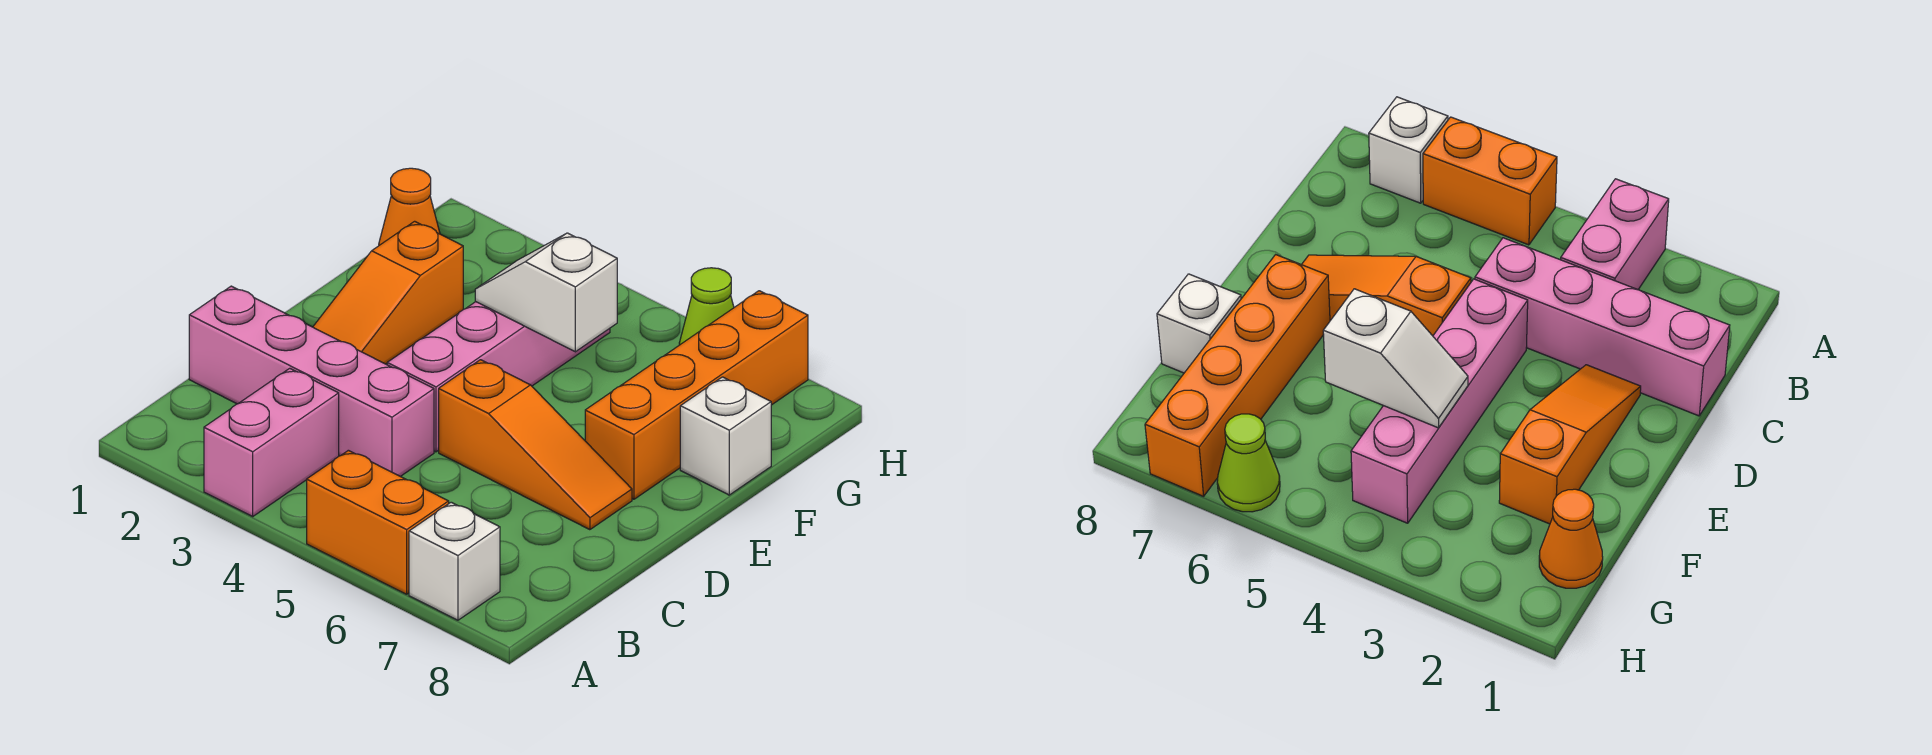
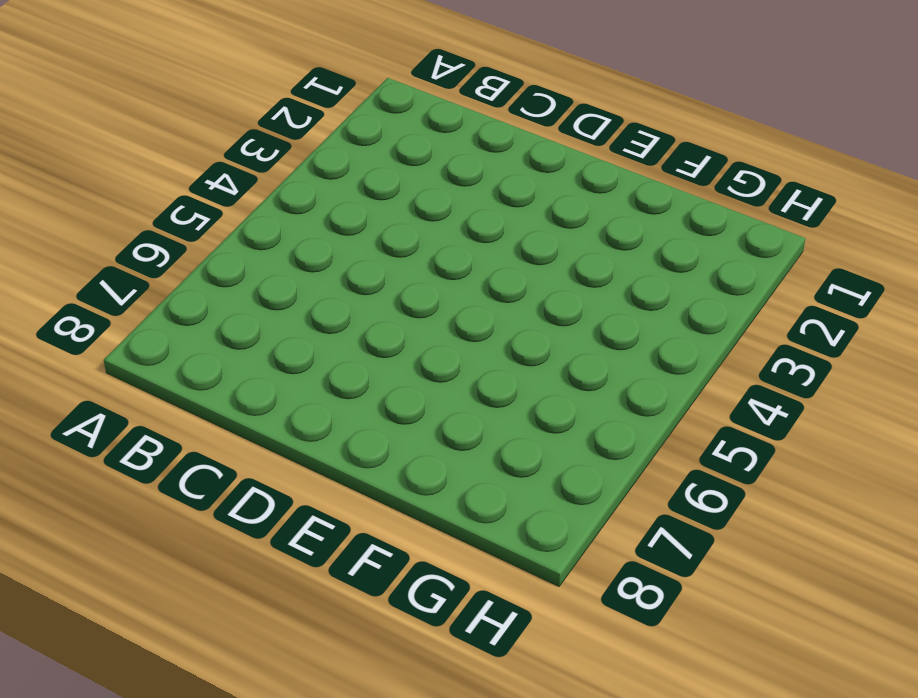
none -> pink brick A3:B3 level 1
none -> orange brick A5:A6 level 1
none -> white brick A7 level 1

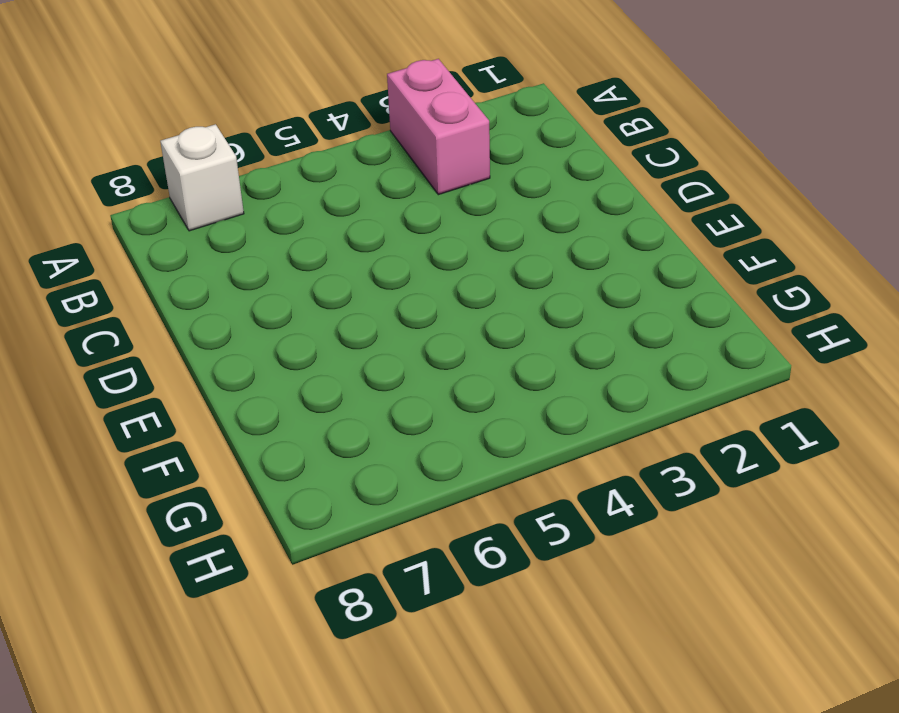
none -> orange brick A5:A6 level 1
none -> pink brick C1:C4 level 1
none -> orange slope D2:F2 level 1 top F

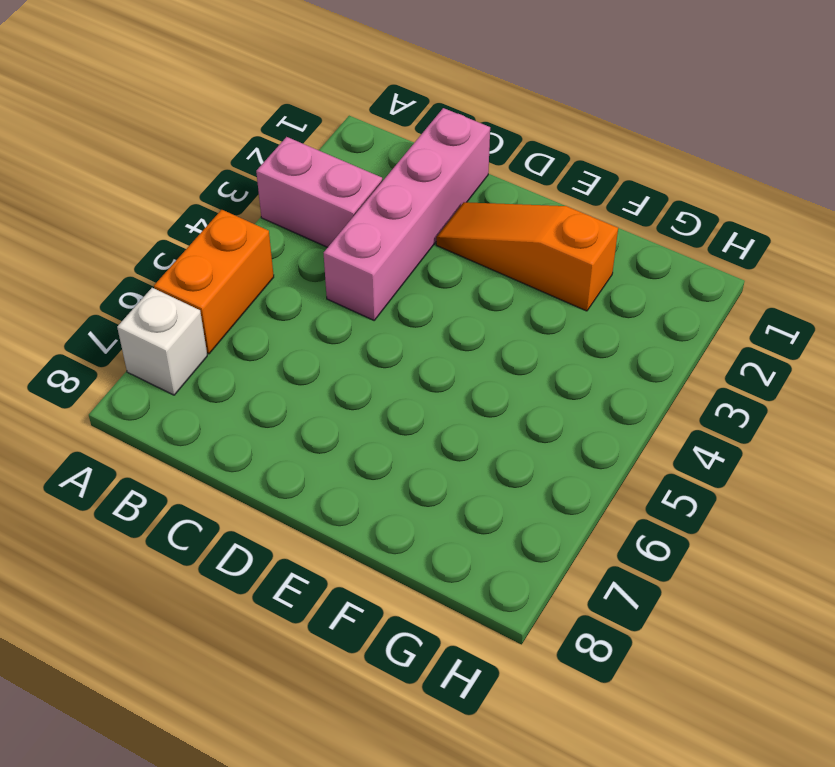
none -> pink brick D4:G4 level 1
none -> orange slope D5:D7 level 1 top 5
none -> orange brick E7:H7 level 1

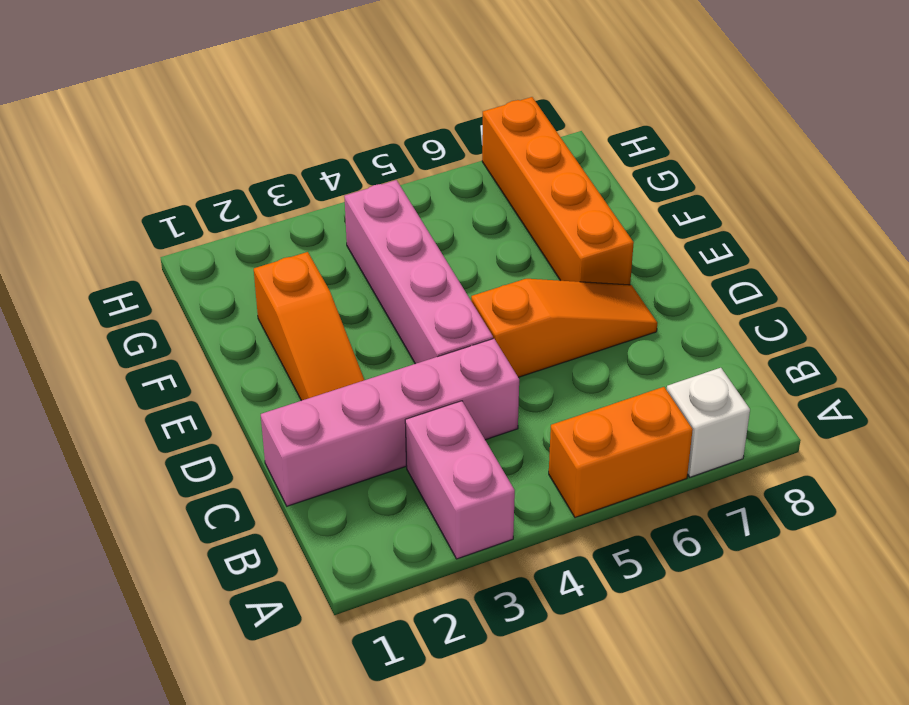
none -> white brick F8 level 1
none -> orange cone G1 level 1
none -> lime cone H6 level 1

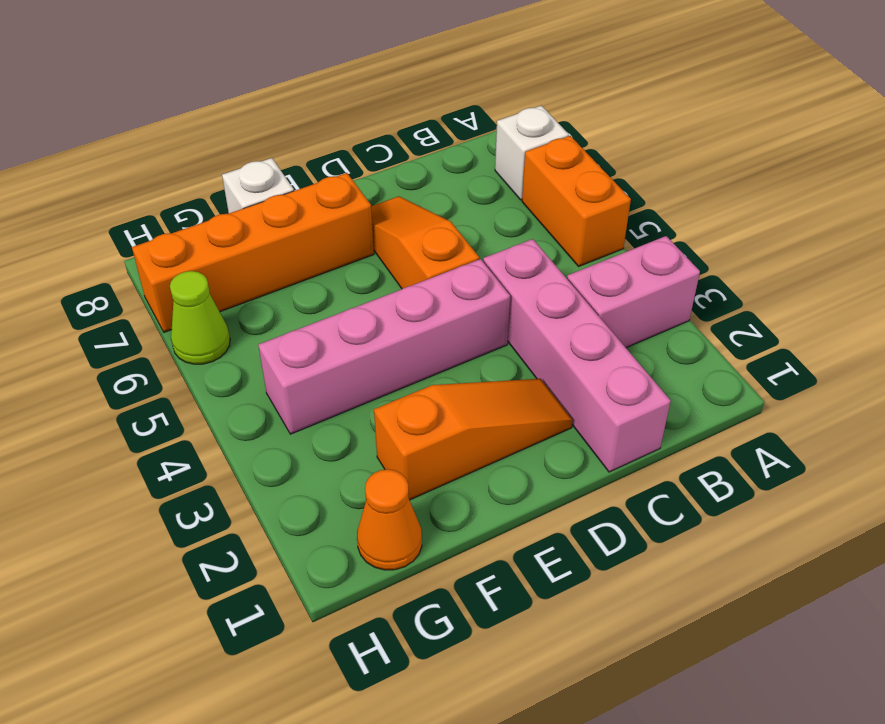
none -> white slope F4:F5 level 2 top 5

